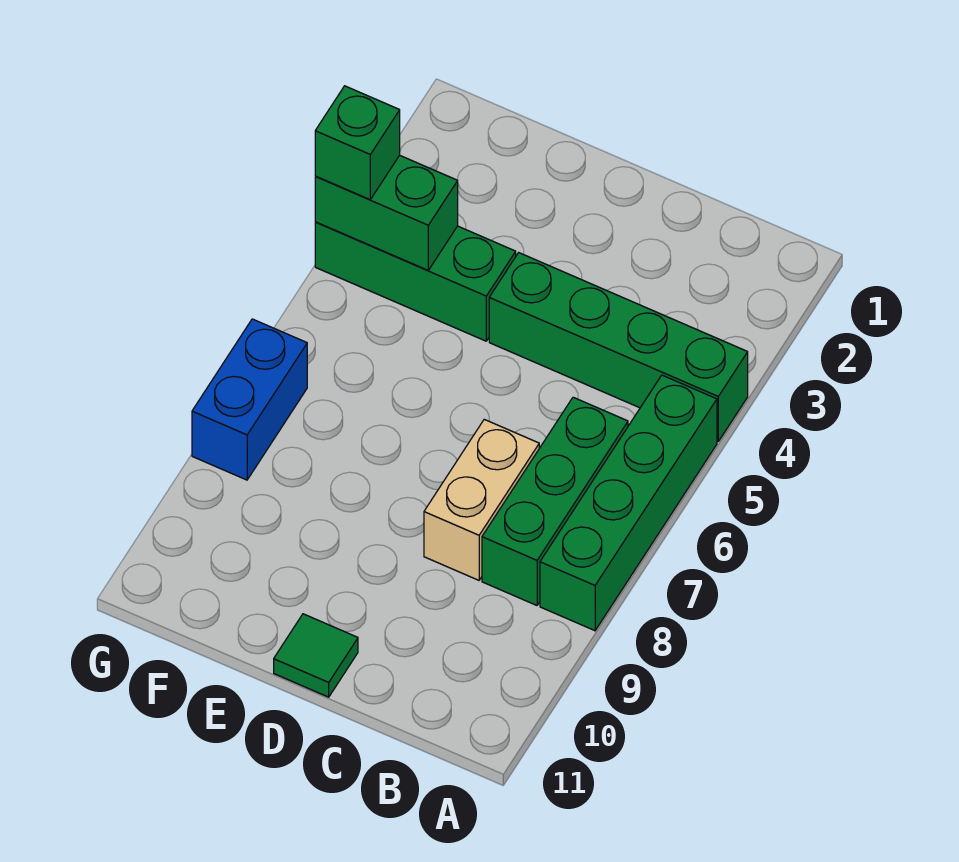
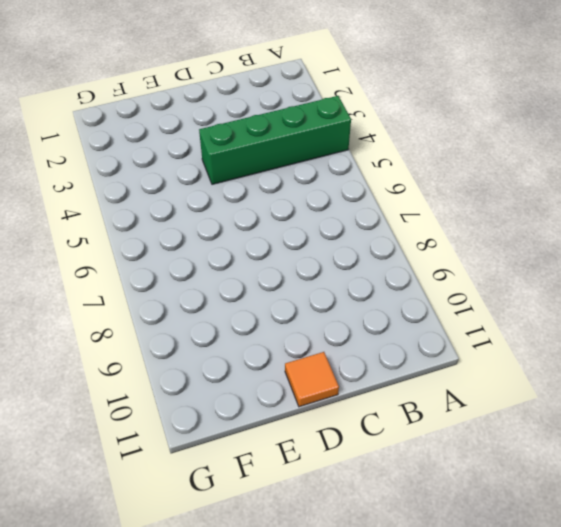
orange tile D11 level 1 -> green tile D11 level 1
none -> green brick A5:A8 level 1
none -> green brick B6:B8 level 1

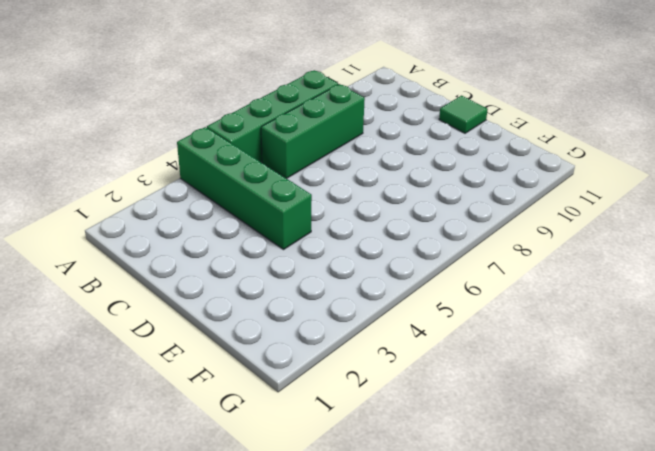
none -> tan brick C7:C8 level 1
none -> green brick E4:G4 level 1

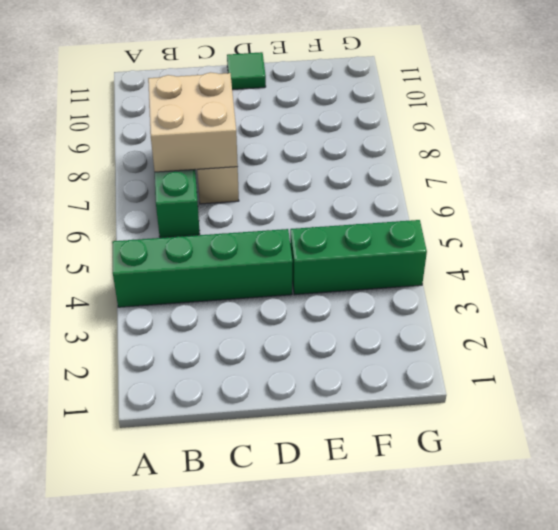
tan brick B7:C8 level 2 -> none
none -> green brick A5:A8 level 1
none -> blue brick G7:G8 level 1

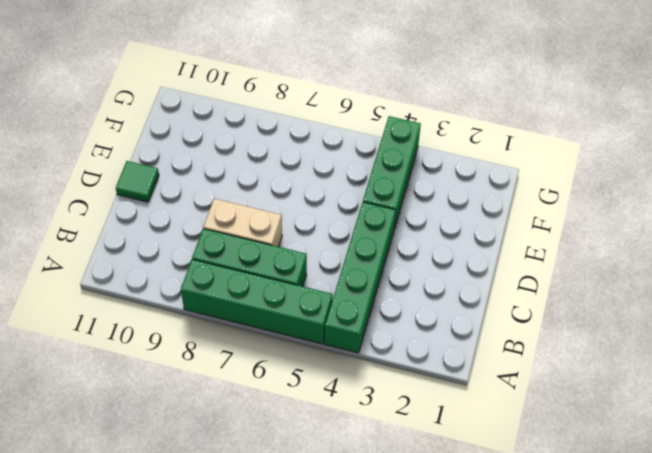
none -> blue brick G7:G8 level 1
none -> green brick F4:G4 level 2

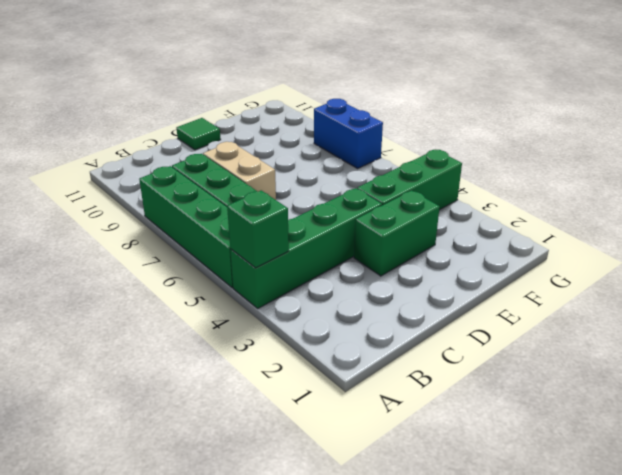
green brick A4 level 2 -> green brick G4 level 3
green brick D3:E3 level 1 -> green brick F4:G4 level 2

